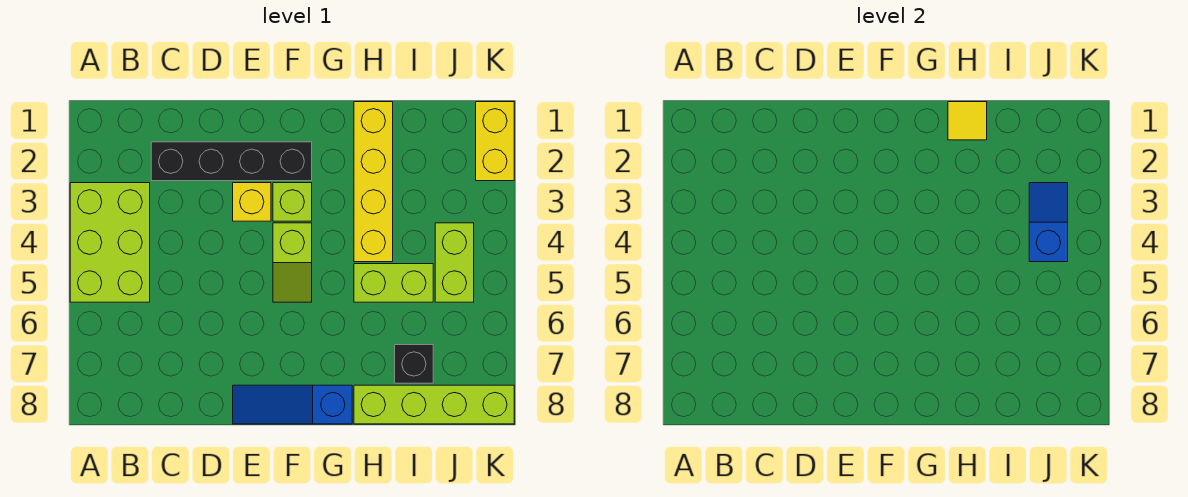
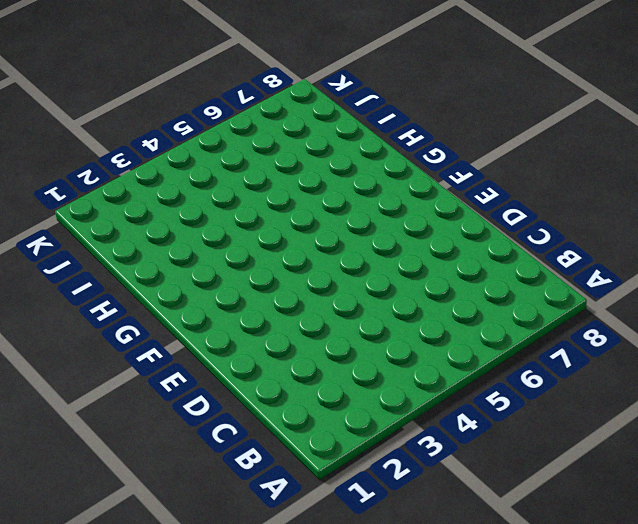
none -> lime brick A3:B5 level 1
none -> black brick C2:F2 level 1
none -> yellow brick E3 level 1

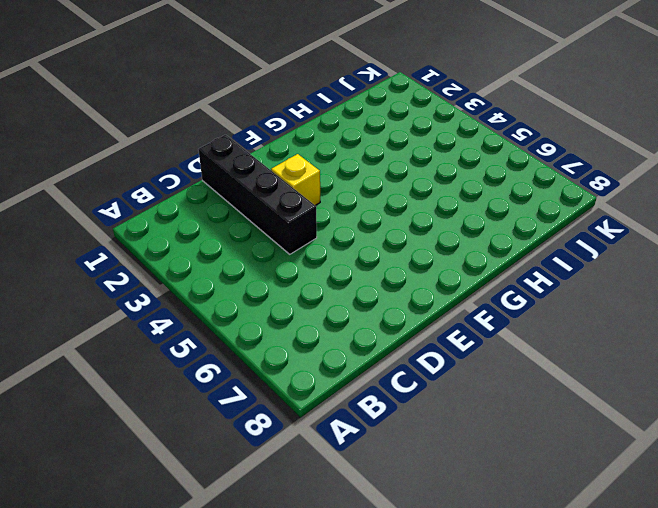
black brick D1:D4 level 1 -> black brick C2:F2 level 1
none -> lime brick A3:B5 level 1
none -> blue slope E8:G8 level 1 top G
none -> lime brick F3 level 1

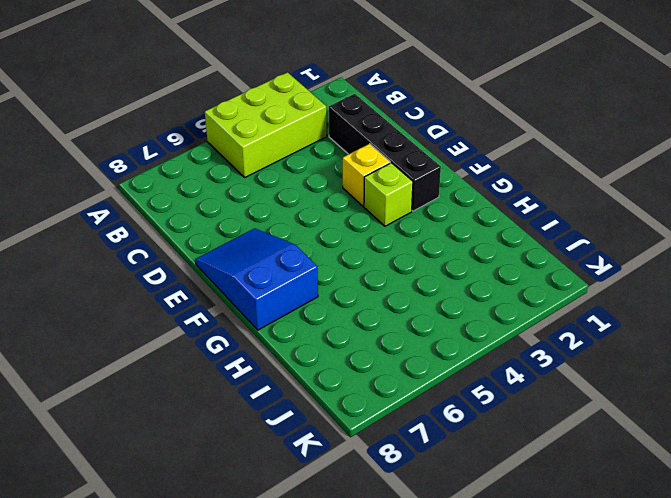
blue slope E7:G8 level 1 top G -> blue slope E8:G8 level 1 top G
none -> lime slope F4:F5 level 1 top 4
none -> yellow brick H1:H4 level 1
none -> lime brick H5:I5 level 1

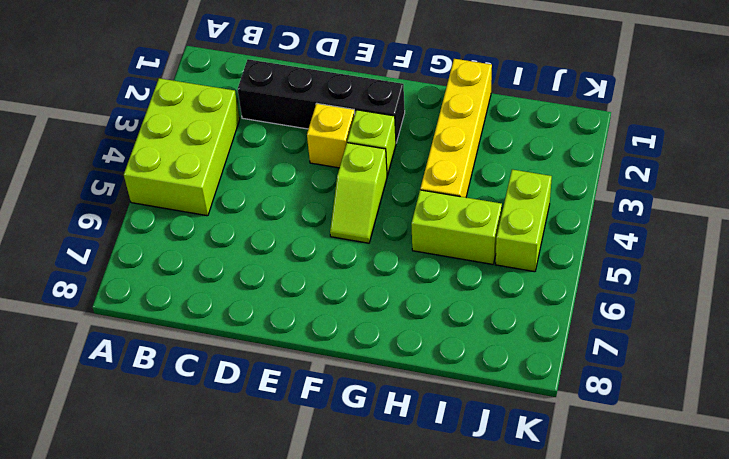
none -> blue slope E8:G8 level 1 top G
none -> lime brick H8:K8 level 1
none -> black brick I7 level 1

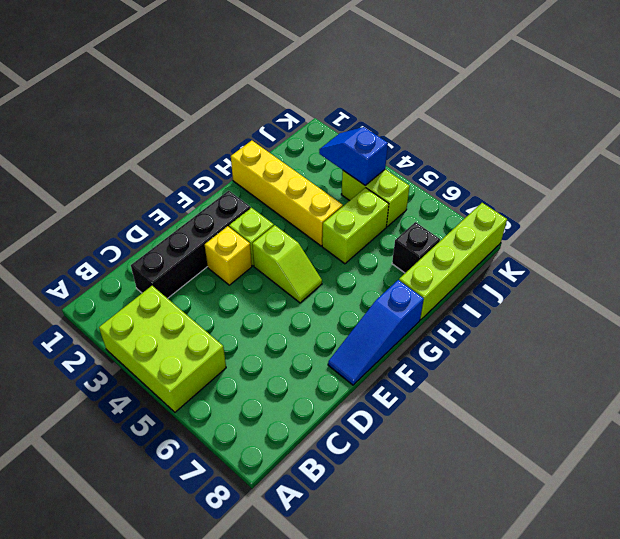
none -> yellow brick K1:K2 level 1
none -> yellow tile H1 level 2

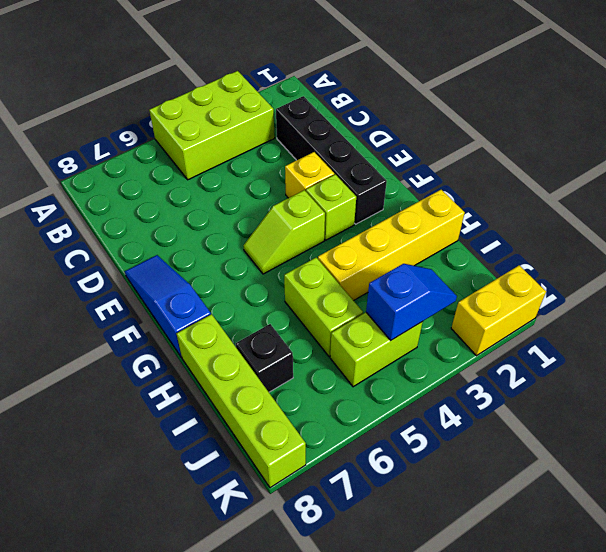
none -> yellow tile H1 level 2

